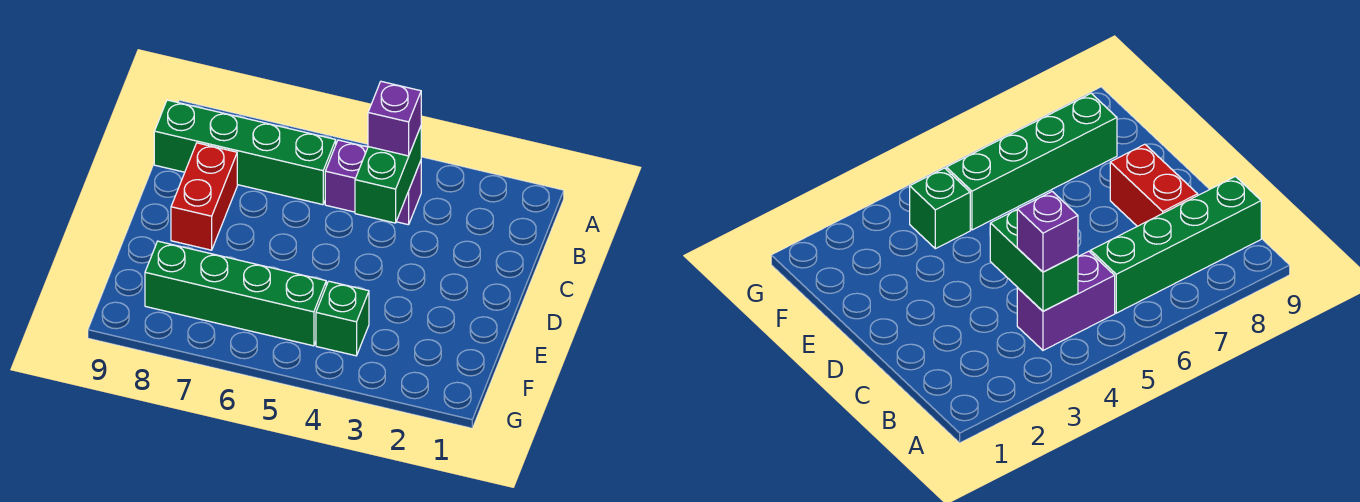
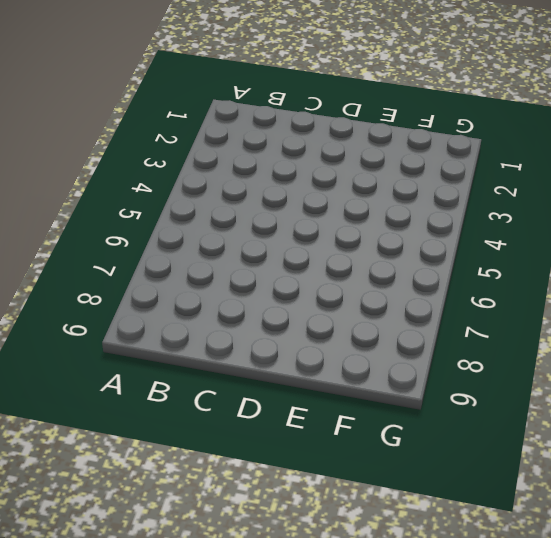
none -> purple brick B4:B5 level 1
none -> green brick B6:B9 level 1

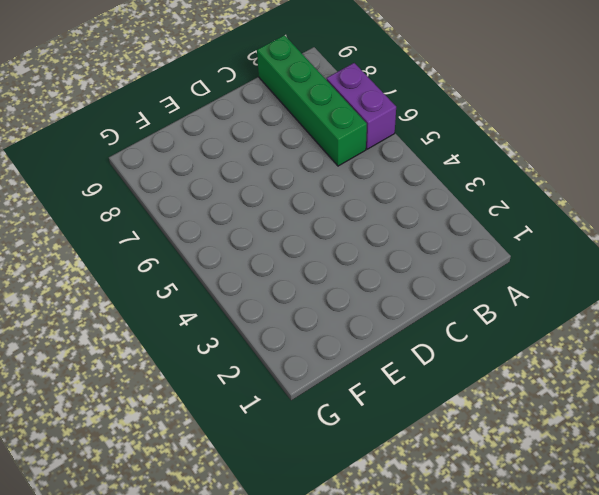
purple brick A6:A7 level 1 -> purple brick B4:B5 level 1
none -> red brick C8:D8 level 1
none -> green brick F4 level 1

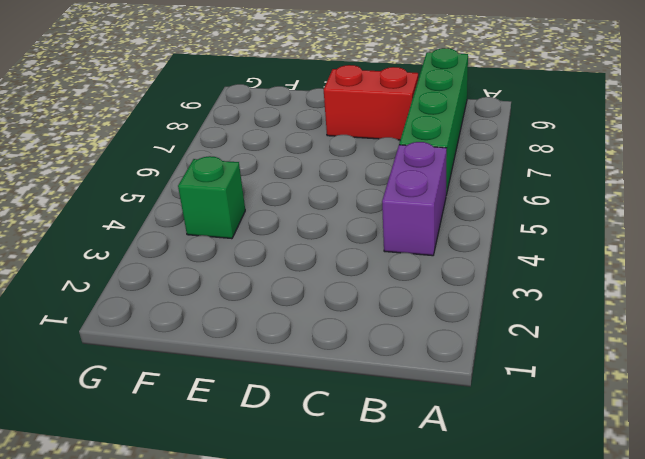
none -> green brick F5:F8 level 1
none -> green brick B4:C4 level 2

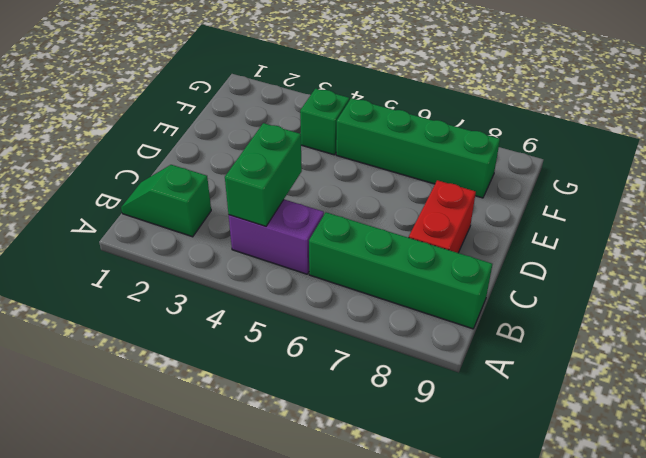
green slope B1:B2 level 1 top 2 -> none
none -> purple brick B4 level 3

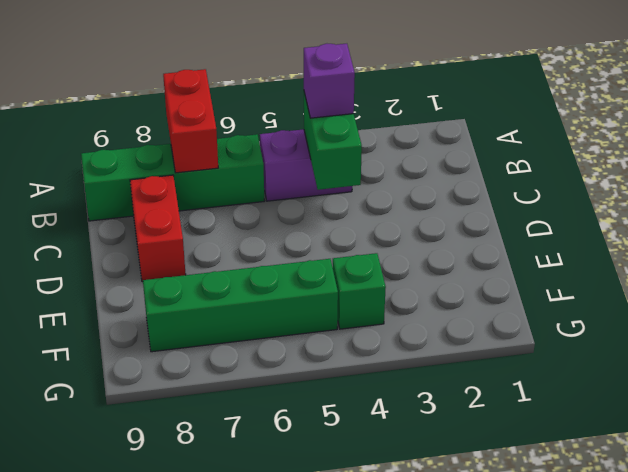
red brick A7:B7 level 2 -> none

